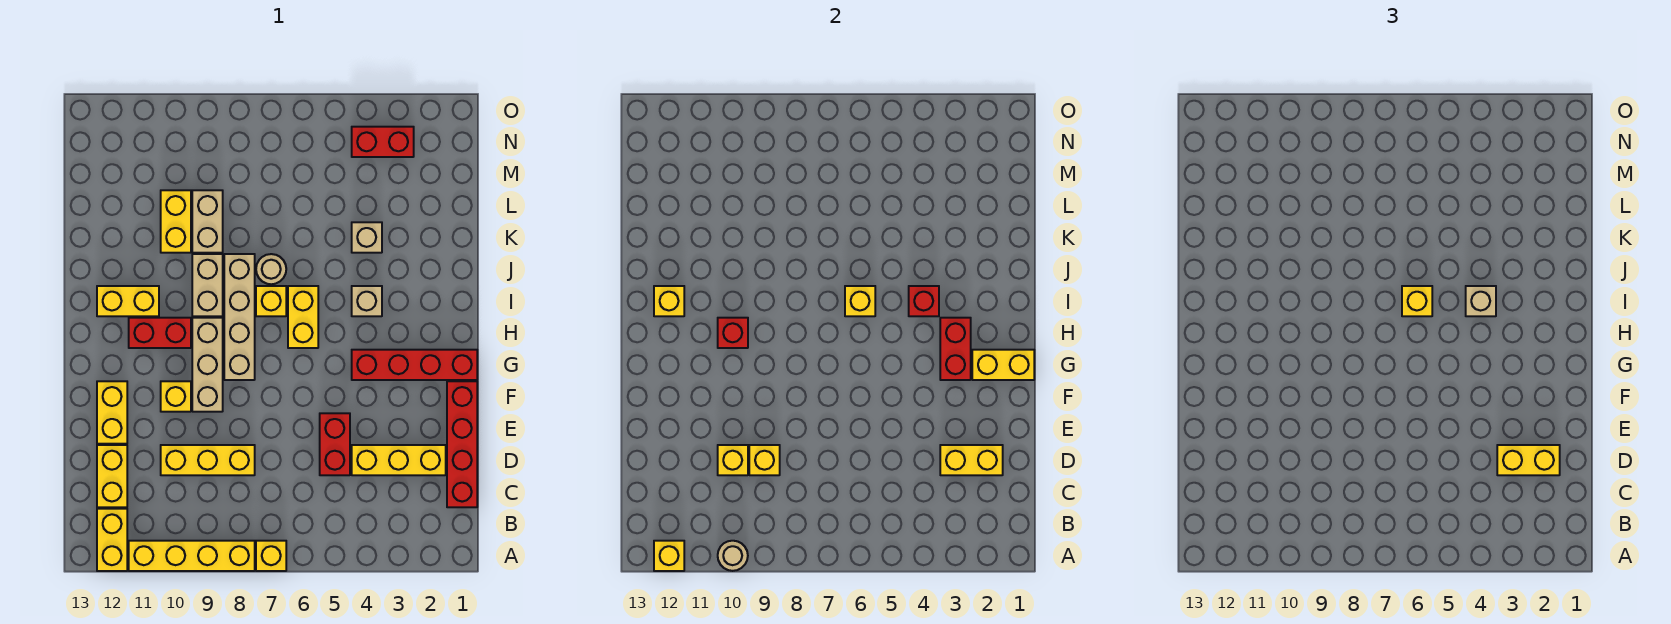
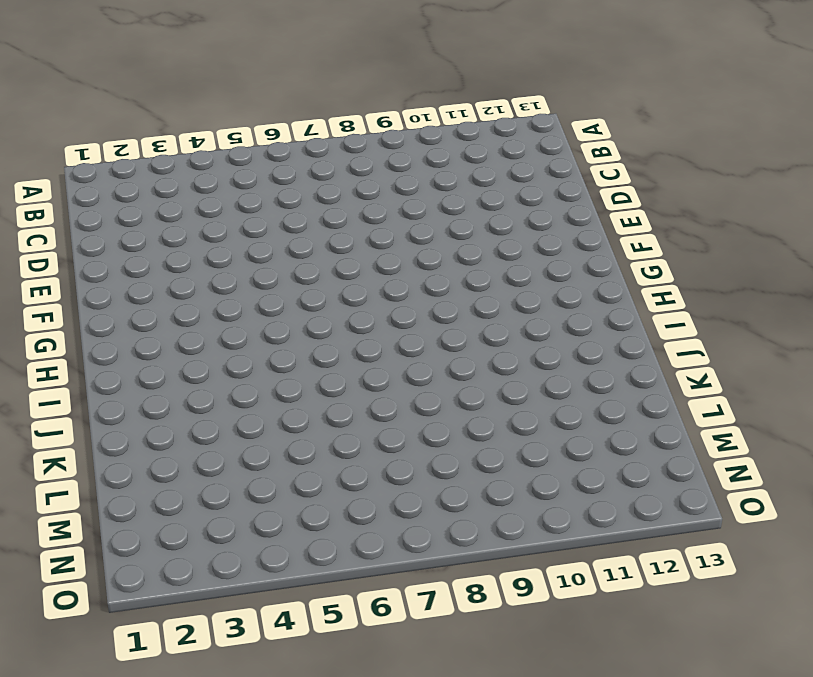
none -> yellow brick A7 level 1
none -> yellow brick A8:A11 level 1
none -> yellow brick A12:B12 level 1
none -> red brick C1:F1 level 1

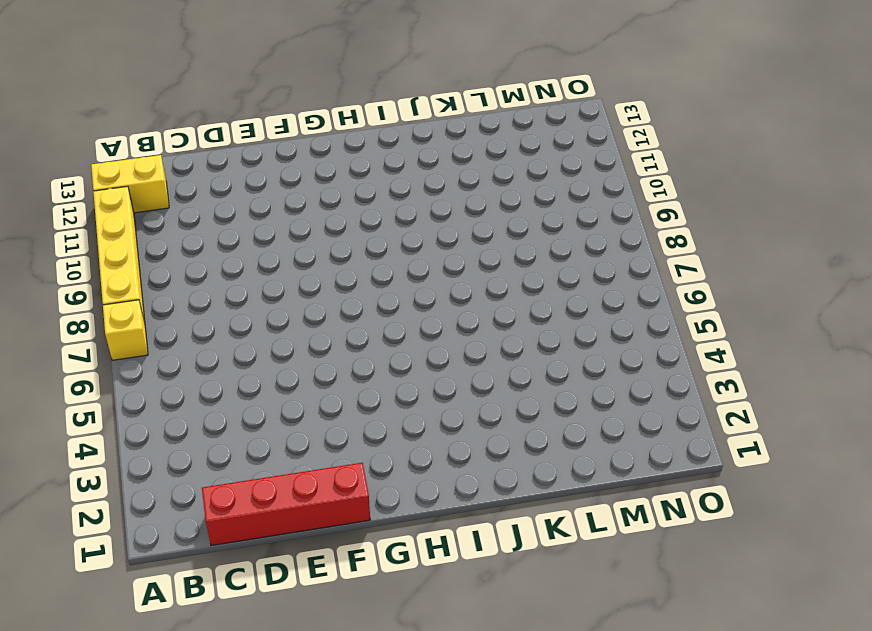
none -> yellow brick C12:D12 level 1
none -> yellow brick D2:D4 level 1
none -> red brick D5:E5 level 1
none -> yellow brick D8:D10 level 1

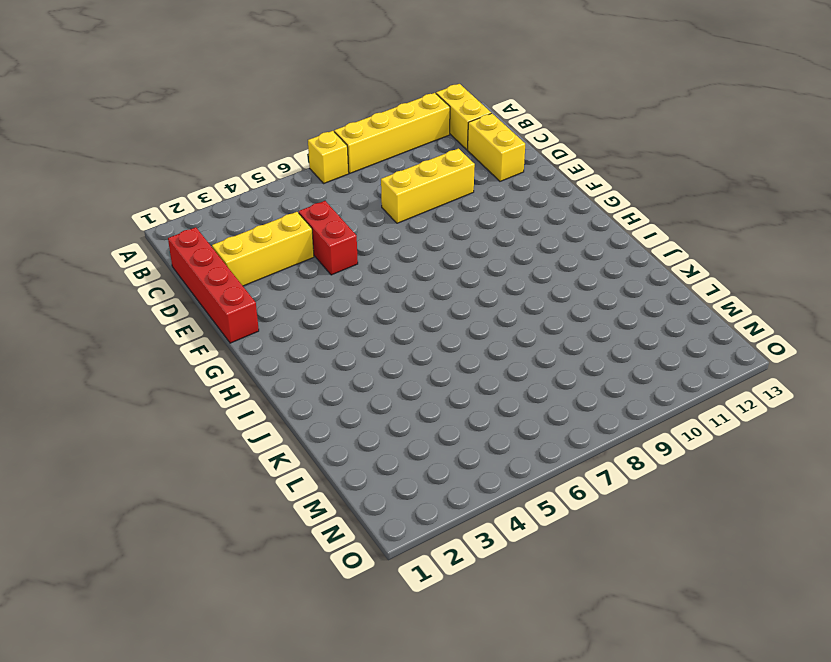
none -> yellow brick E12:F12 level 1
none -> tan brick F9:H9 level 1
none -> yellow brick F10 level 1
none -> red brick G1:G4 level 1

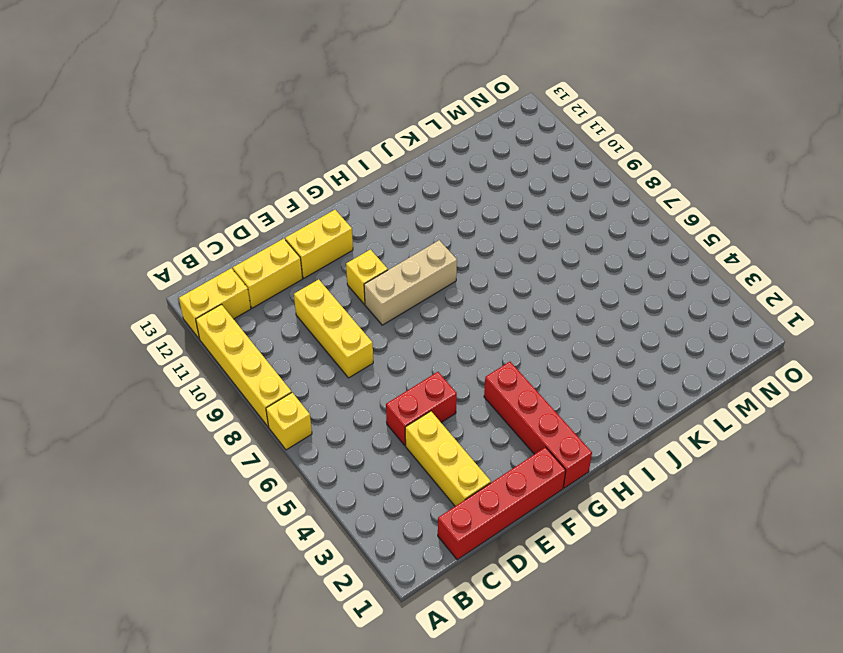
none -> tan brick G8:J8 level 1
none -> yellow brick H6:I6 level 1
none -> red brick H10:H11 level 1
none -> tan brick I4 level 1

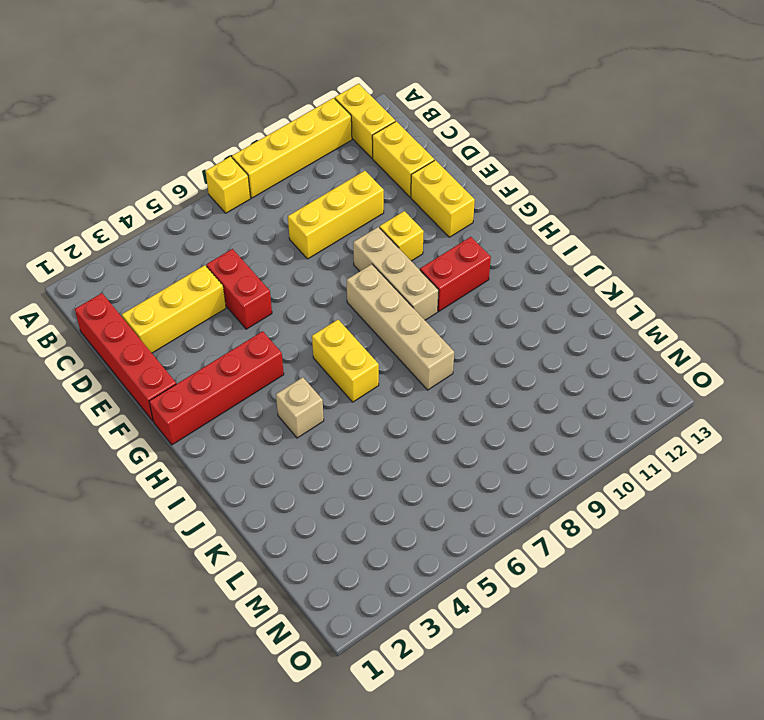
none -> yellow brick I7 level 1
none -> tan brick I9:J9 level 1
none -> yellow brick I11:I12 level 1
none -> tan round brick J7 level 1

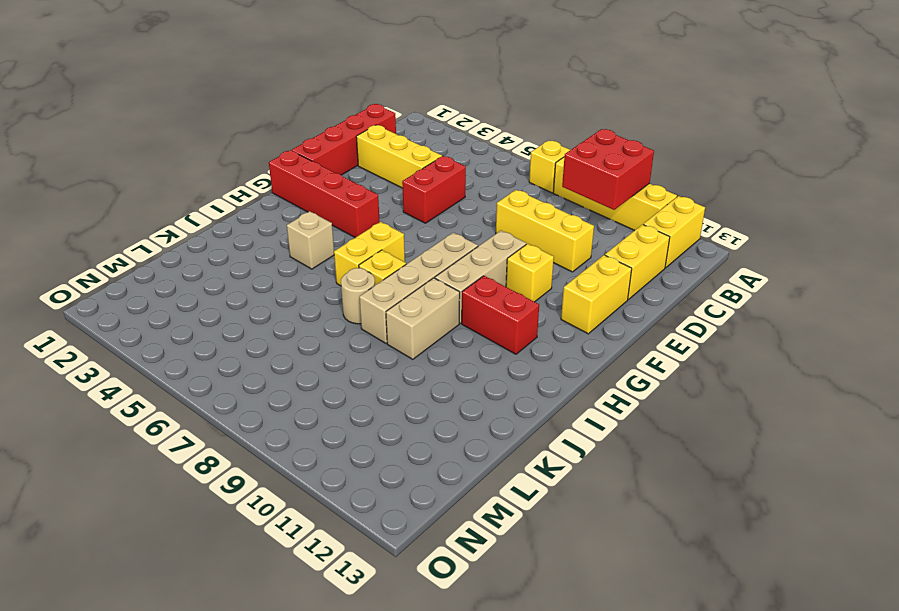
red brick A9:B10 level 2 -> tan round brick A10 level 2
none -> yellow brick I11:I12 level 1
none -> tan brick K4 level 1
none -> tan brick K9:L9 level 1
none -> yellow brick K10:L10 level 1

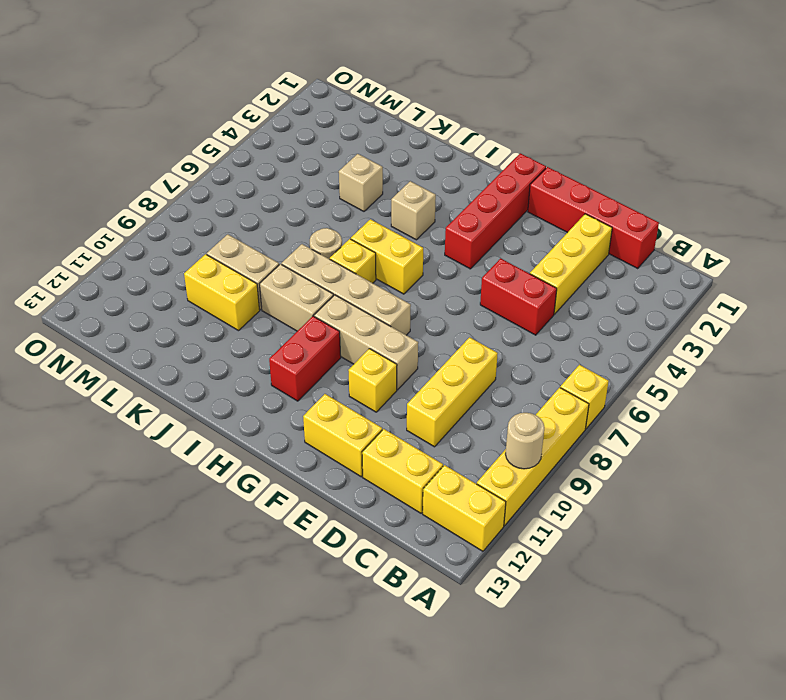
none -> yellow brick I11:I12 level 1
none -> red brick N3:N4 level 1
none -> yellow brick A12 level 2
none -> yellow brick D2:D3 level 2

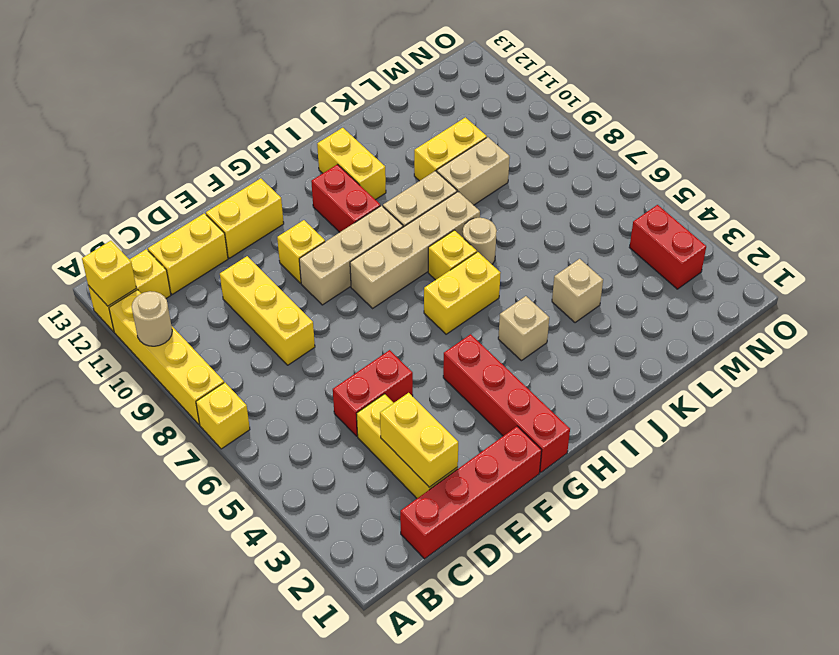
none -> yellow brick D9 level 2
none -> yellow brick D10 level 2
none -> yellow brick G1:G2 level 2
none -> red brick G3:H3 level 2

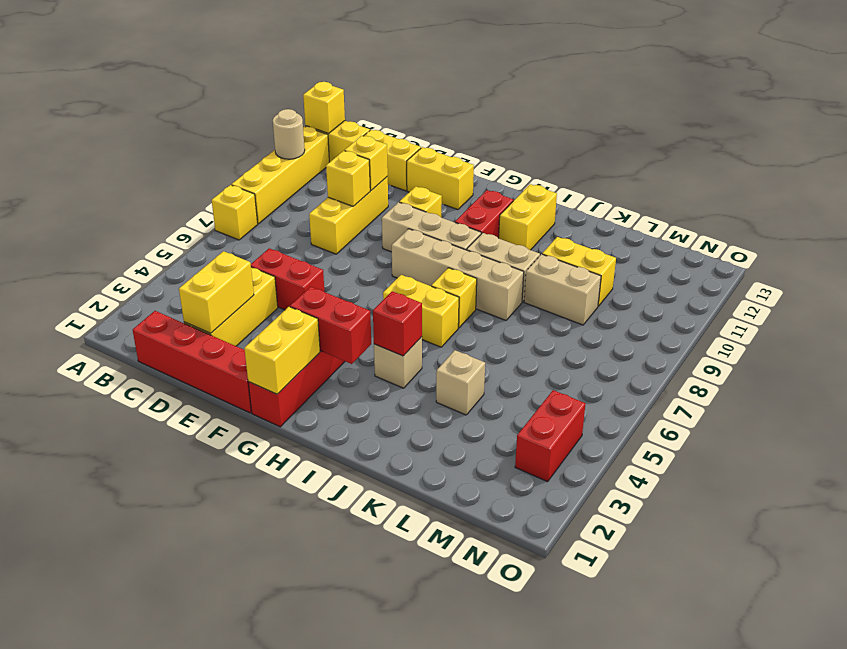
none -> tan round brick J7 level 1
none -> red brick H10 level 2
none -> yellow brick I6 level 2
none -> yellow brick I12 level 2

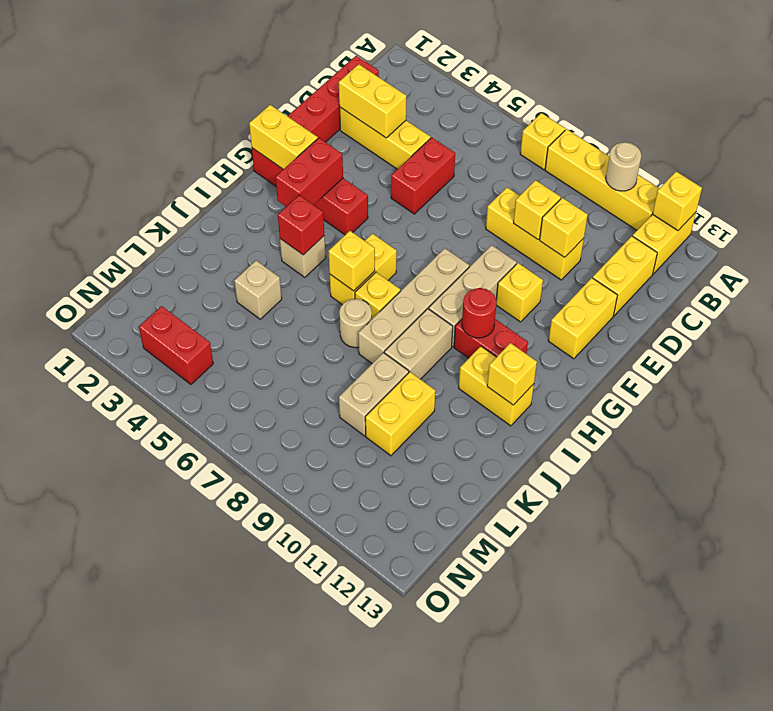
red round brick H10 level 2 -> red brick H10 level 2
none -> yellow brick D2:D3 level 3
none -> tan brick I4 level 3
none -> yellow brick I6 level 3

